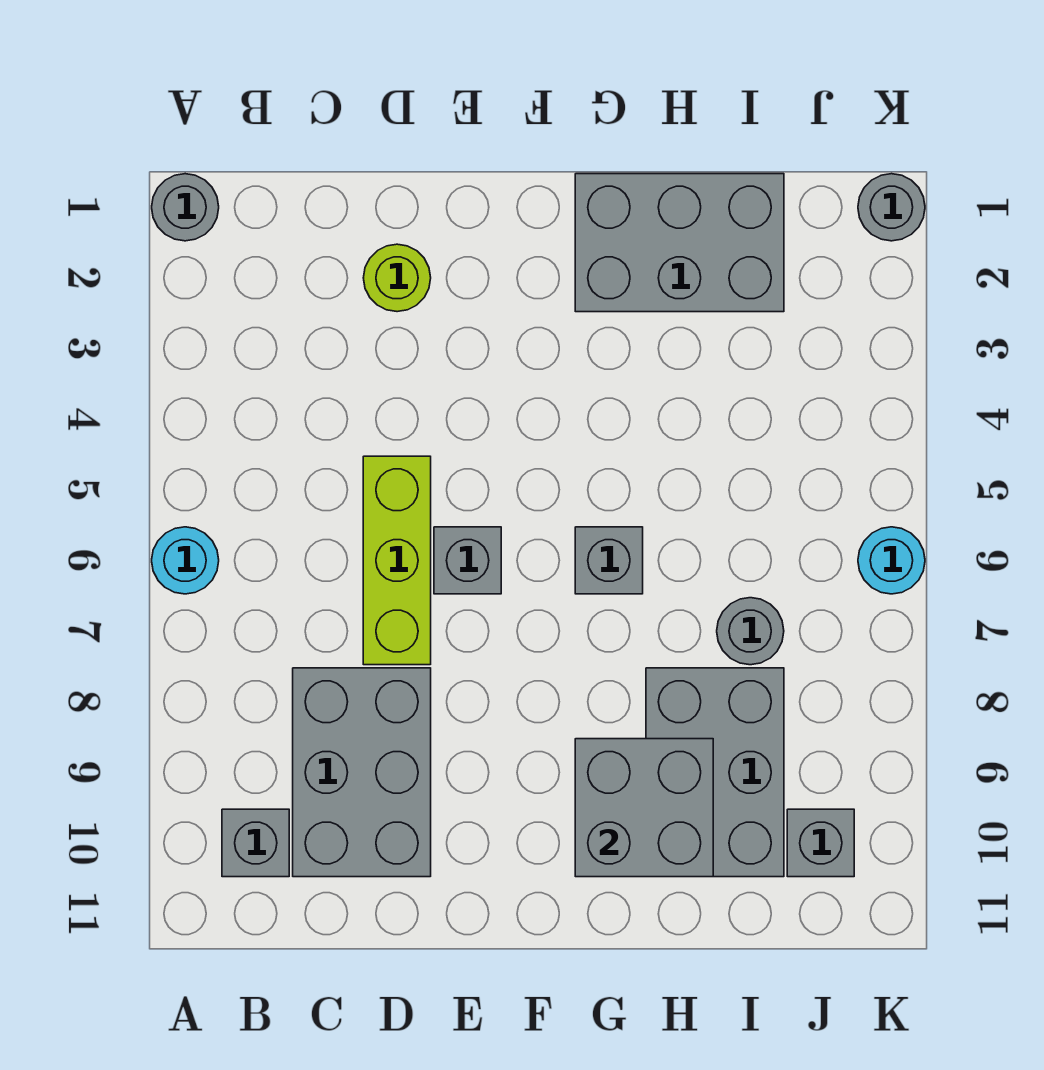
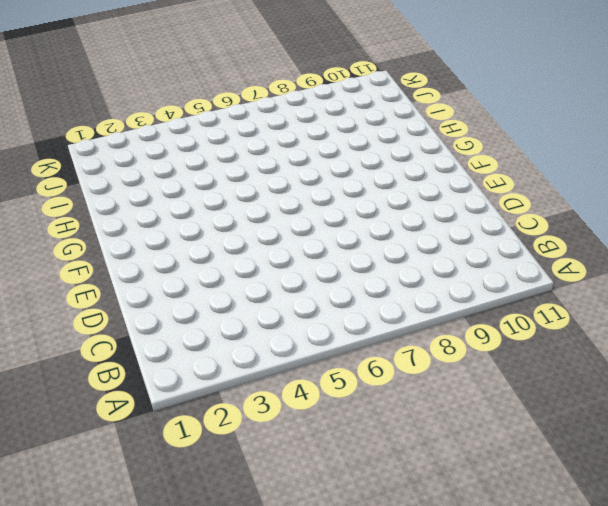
none -> grey round brick A1 level 1
none -> cyan round brick A6 level 1
none -> grey brick B10 level 1

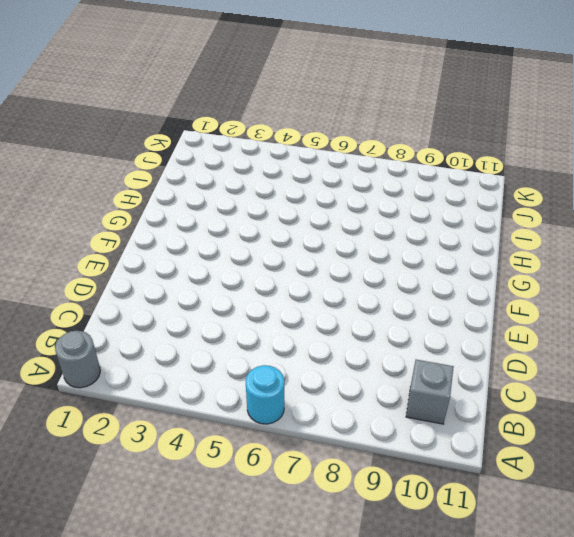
none -> grey brick C8:D10 level 1
none -> lime round brick D2 level 1
none -> lime brick D5:D7 level 1

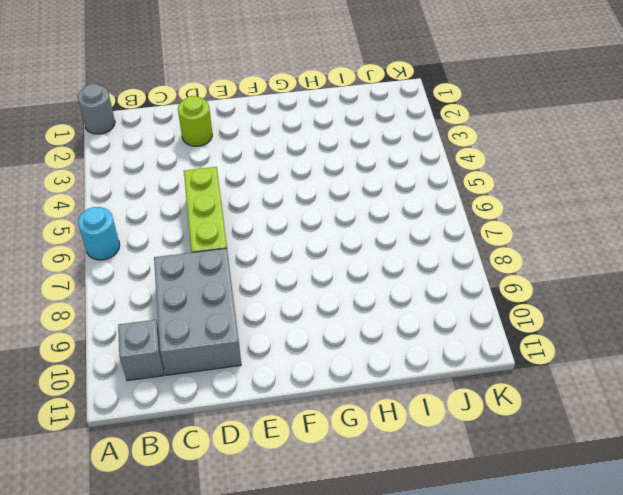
none -> grey brick E6 level 1
none -> grey brick G1:I2 level 1
none -> grey brick G6 level 1

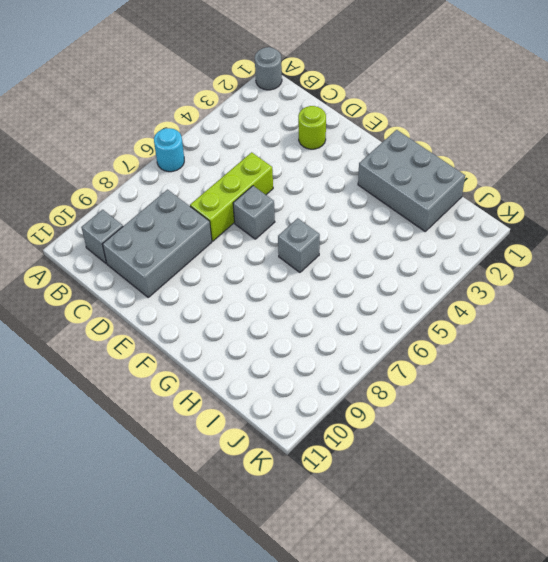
none -> grey brick H8:I10 level 1
none -> grey round brick I7 level 1
none -> grey brick J10 level 1

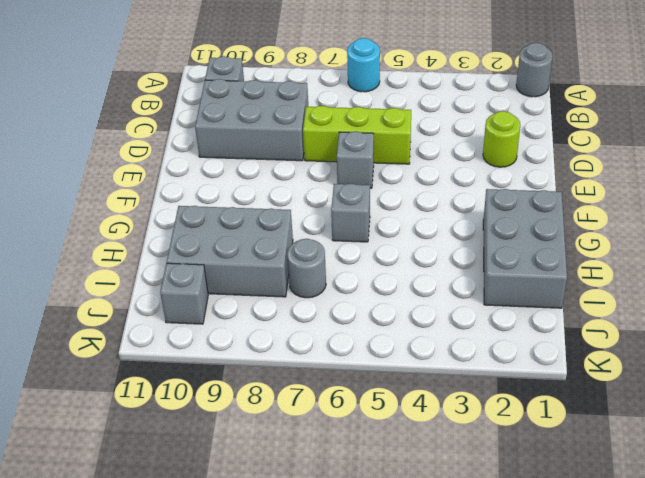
none -> grey round brick K1 level 1
none -> cyan round brick K6 level 1
none -> grey brick G9:H10 level 2

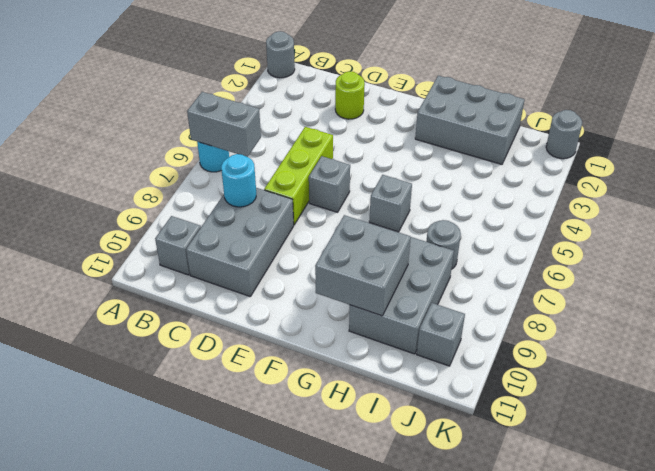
grey brick A6:B6 level 2 -> none
cyan round brick C8 level 2 -> cyan round brick K6 level 1

